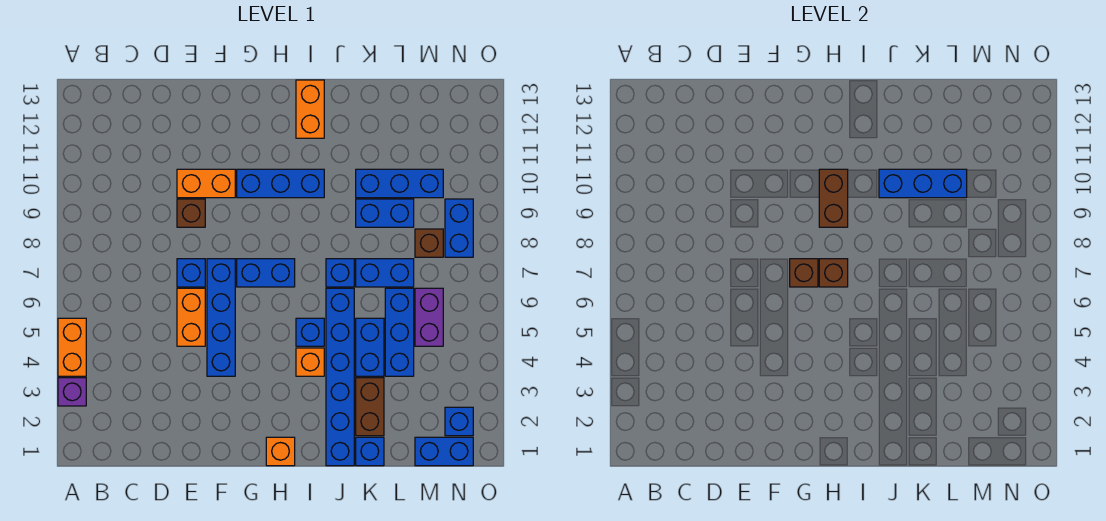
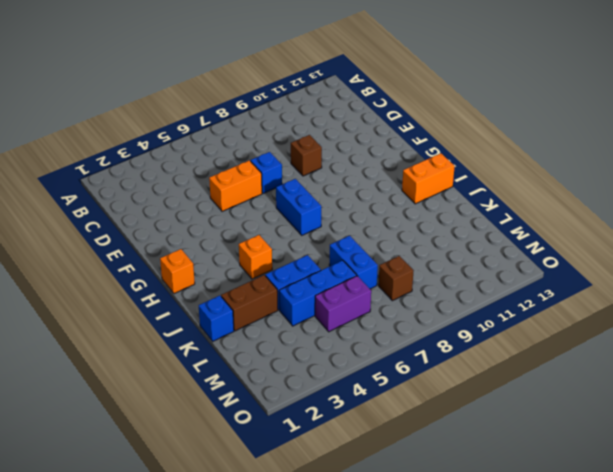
none -> purple brick A3 level 1
none -> orange brick A4:A5 level 1
none -> orange brick E10:F10 level 1
none -> blue brick F4:F7 level 1

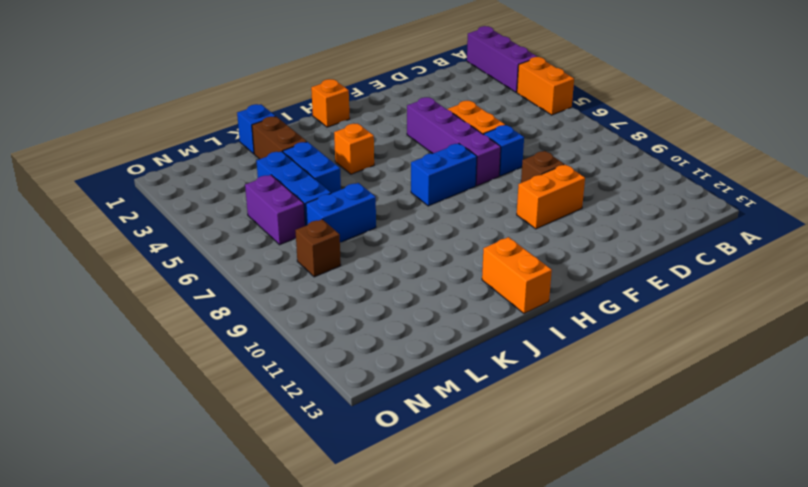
purple brick A1:A3 level 1 -> purple brick A3 level 1
purple brick F4:F7 level 1 -> blue brick F4:F7 level 1
none -> blue brick G10:I10 level 1
none -> blue brick I5 level 1
none -> blue brick J1:J6 level 1
none -> blue brick J7 level 1

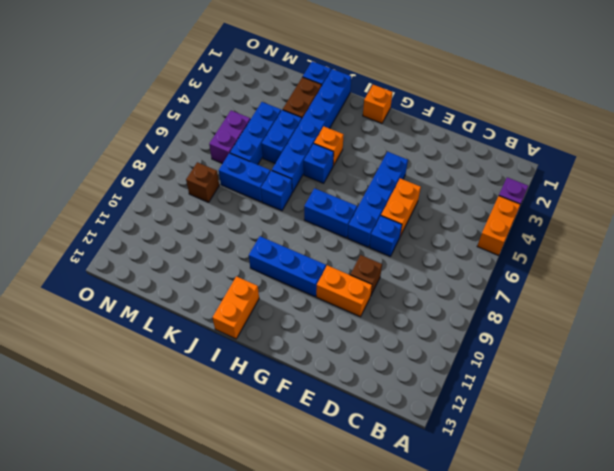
none -> blue brick K9:L9 level 1
none -> blue brick K10:M10 level 1
none -> blue brick M1:N1 level 1
none -> blue brick N2 level 1

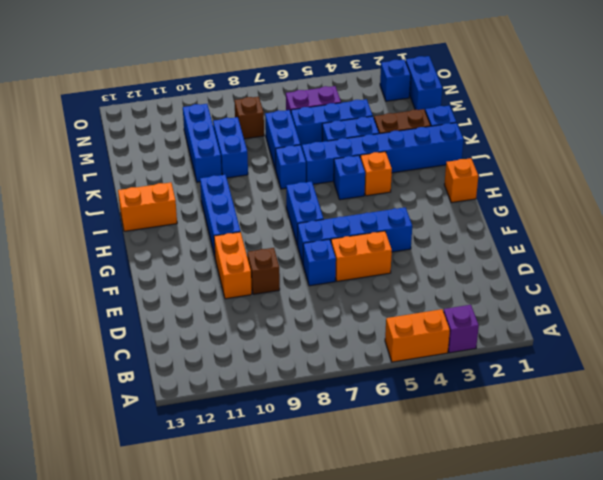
none -> blue brick N8:N9 level 1
none -> brown brick G7 level 2
none -> brown brick H7 level 2
none -> brown brick H9:H10 level 2

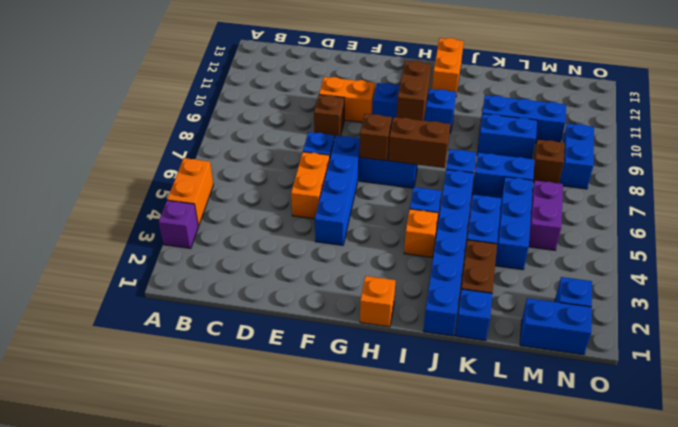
brown brick H7:I7 level 2 -> brown brick H7 level 2
none -> blue brick J10:L10 level 2

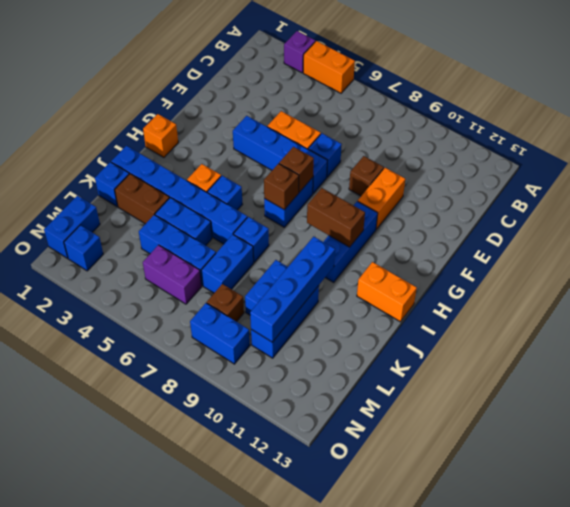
blue brick J10:M10 level 2 -> blue brick J10:L10 level 2

